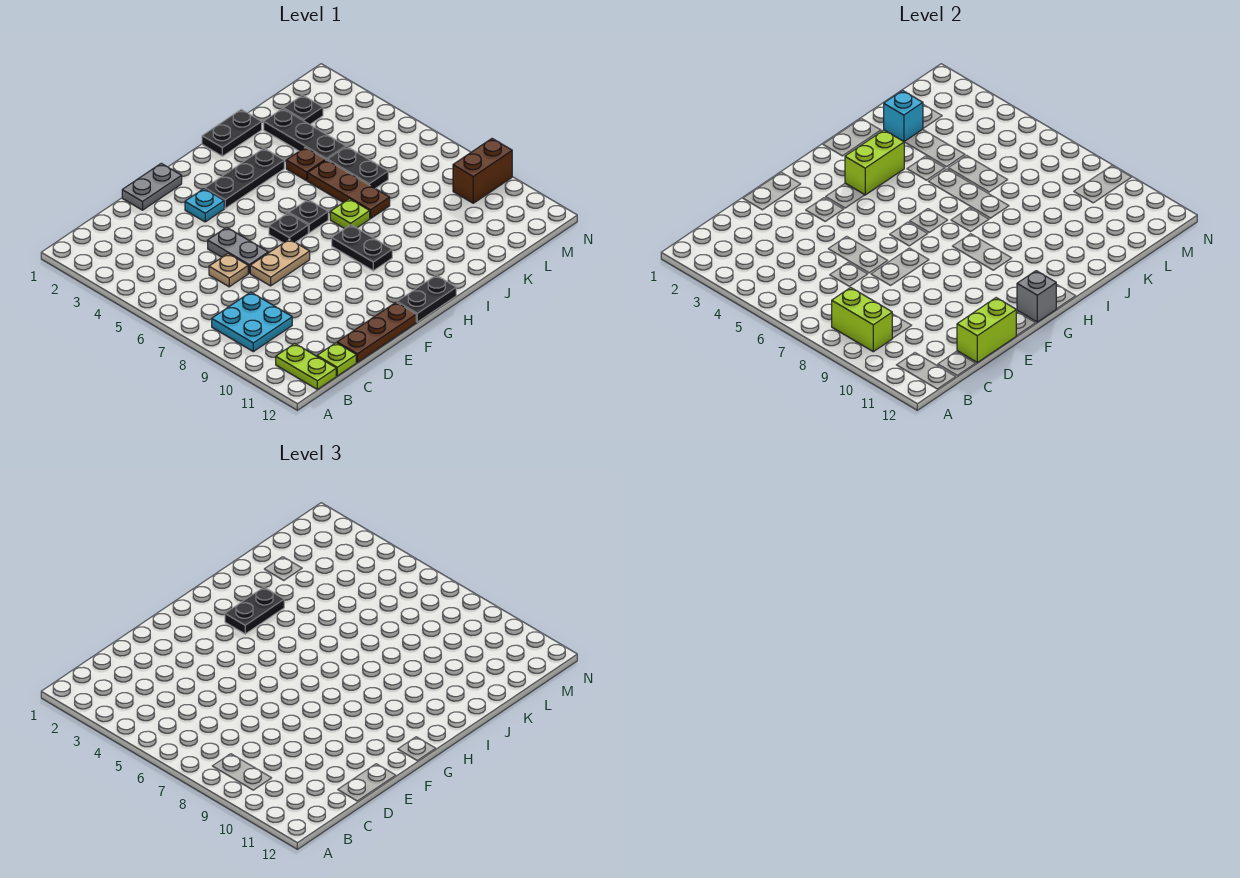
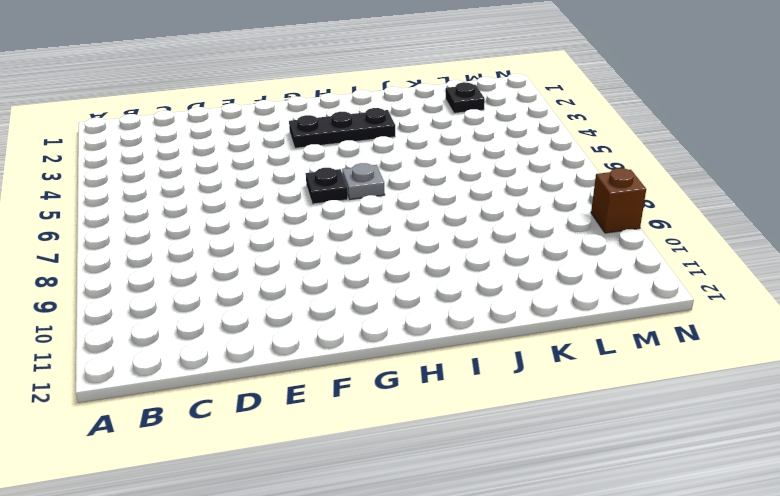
grey plate H6 level 1 -> black plate H6 level 1
brown brick N9 level 1 -> brown brick M9:N9 level 1
none -> cyan plate B8:C9 level 1
none -> lime plate B11:B12 level 1
none -> lime plate C12 level 1

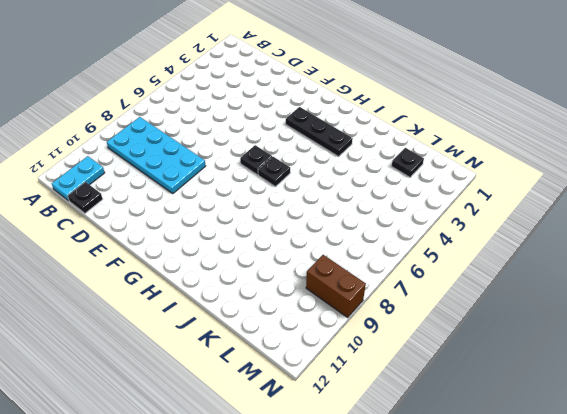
cyan plate B8:E9 level 1 -> cyan plate B8:C9 level 1
cyan plate B11:B12 level 1 -> lime plate B11:B12 level 1
black plate C12 level 1 -> lime plate C12 level 1
none -> tan plate D6 level 1
none -> brown plate D12:F12 level 1
none -> grey plate E1:F1 level 1

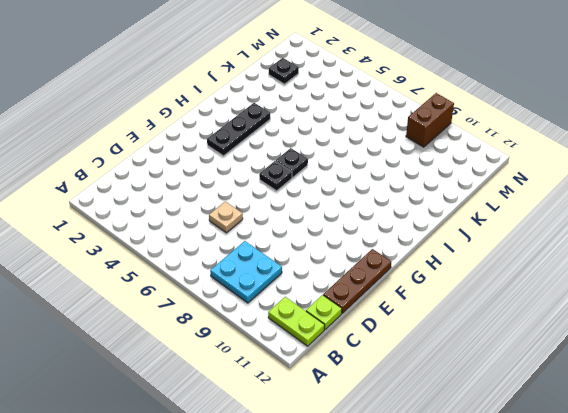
none -> grey plate E1:F1 level 1
none -> grey plate E5:E6 level 1
none -> tan plate E7:F7 level 1

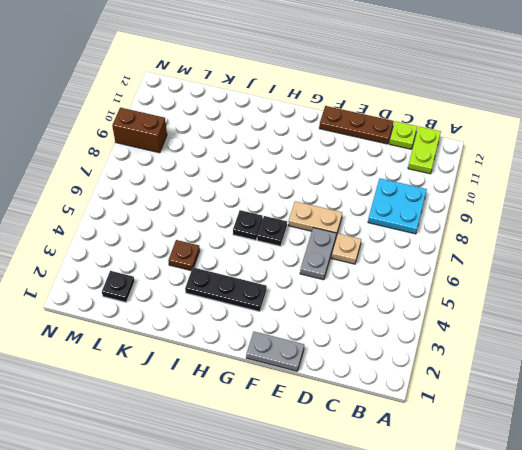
none -> cyan plate F3 level 1
none -> black plate G12:H12 level 1
none -> black plate H8:H9 level 1

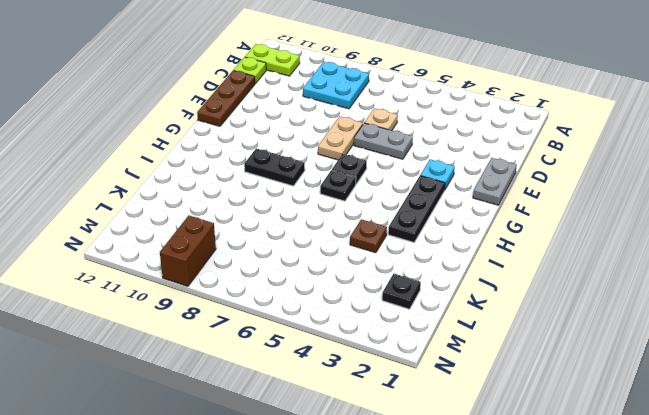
none -> black plate G12:H12 level 1
none -> black plate I1:J1 level 1
none -> lime plate I7 level 1

